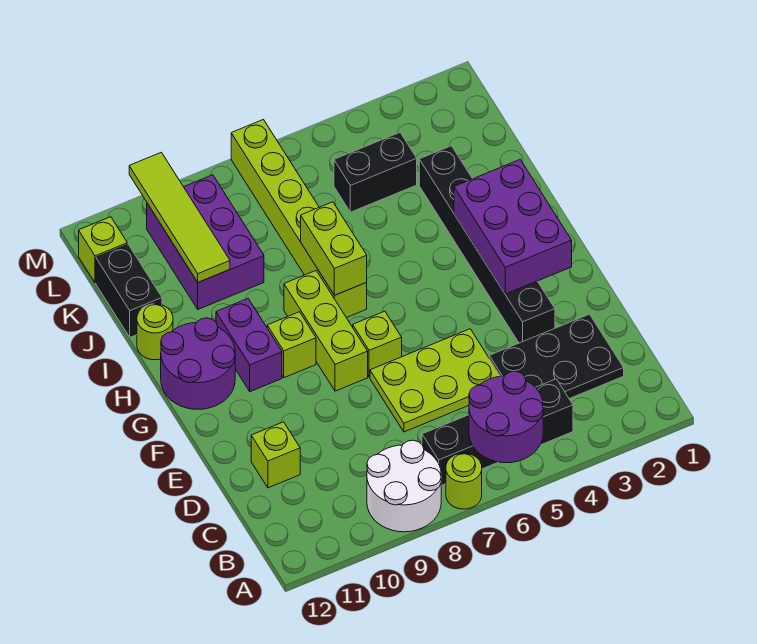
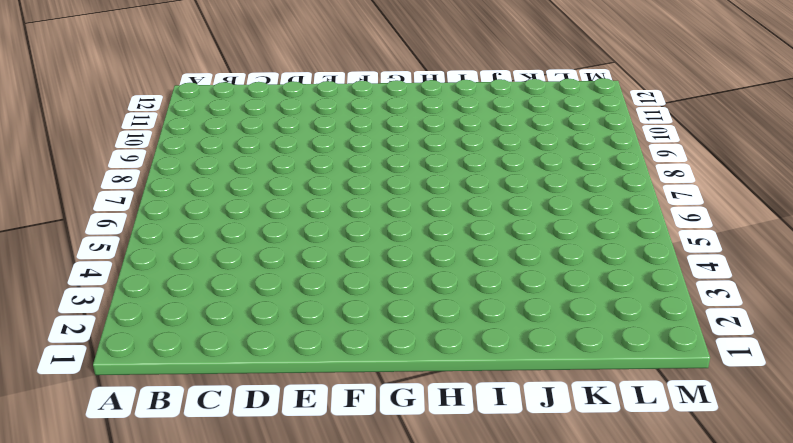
none -> lime round brick A7 level 1
none -> white round brick A8:B9 level 1
none -> black brick B4:B7 level 1

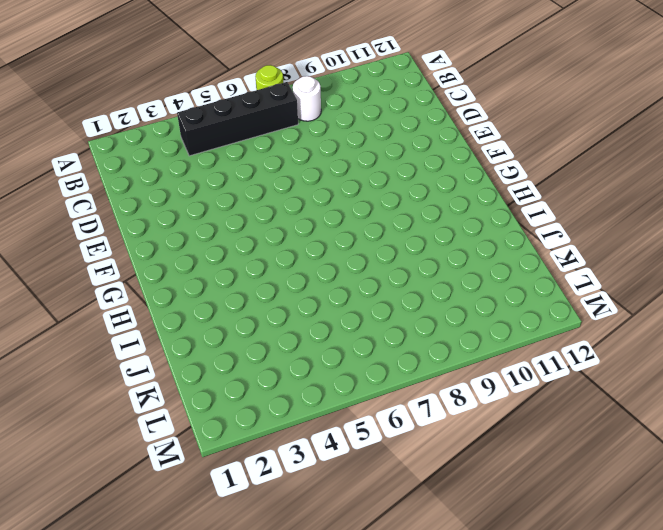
white round brick B8 level 1 -> white round brick A8:B9 level 1
none -> black plate C2:D4 level 1
none -> lime plate D5:E7 level 1
none -> lime brick D11 level 1

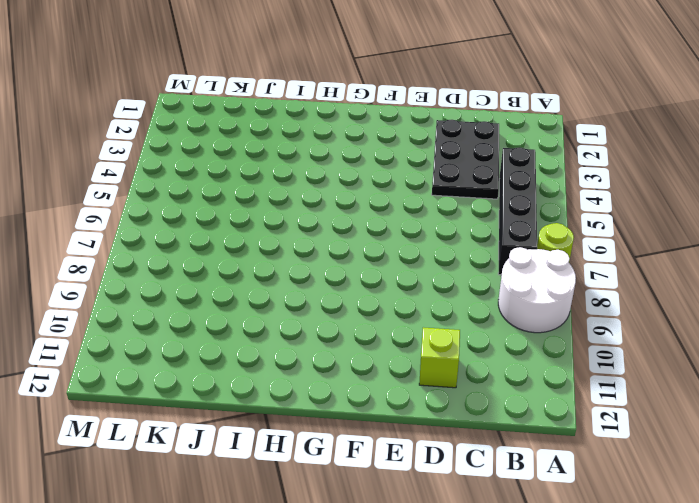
none -> lime plate D5:E7 level 1
none -> black brick E3:J3 level 1
none -> lime brick F7 level 1

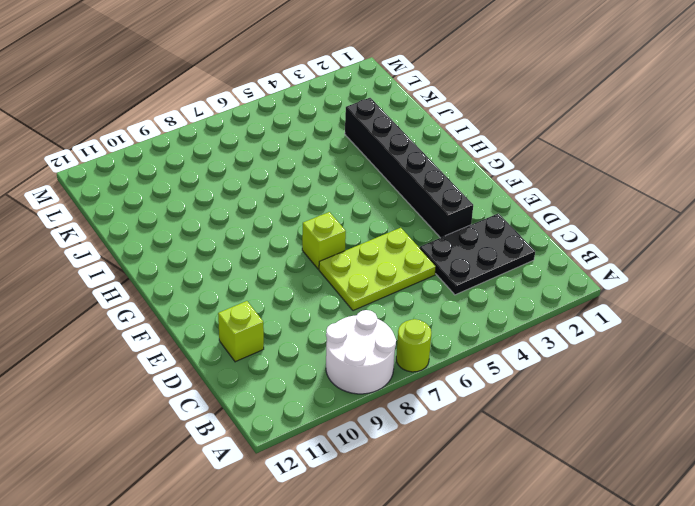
none -> black brick B4:B7 level 1
none -> lime brick F8:H8 level 1
none -> lime brick G9 level 1

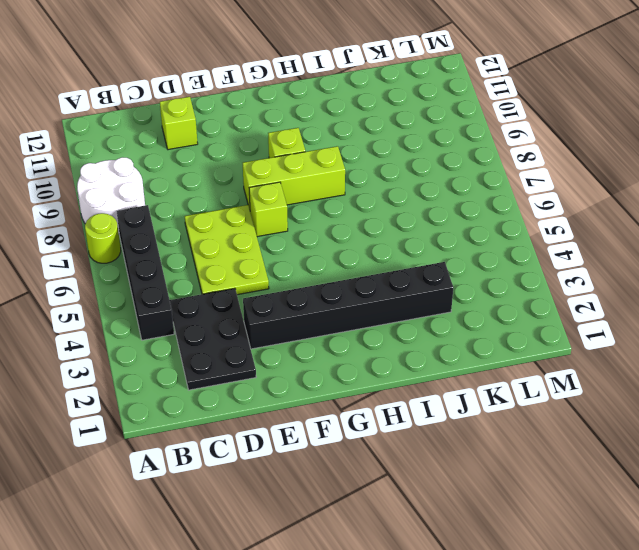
none -> purple brick G10:H10 level 1
none -> purple round brick G11:H12 level 1
none -> lime brick H7:M7 level 1

